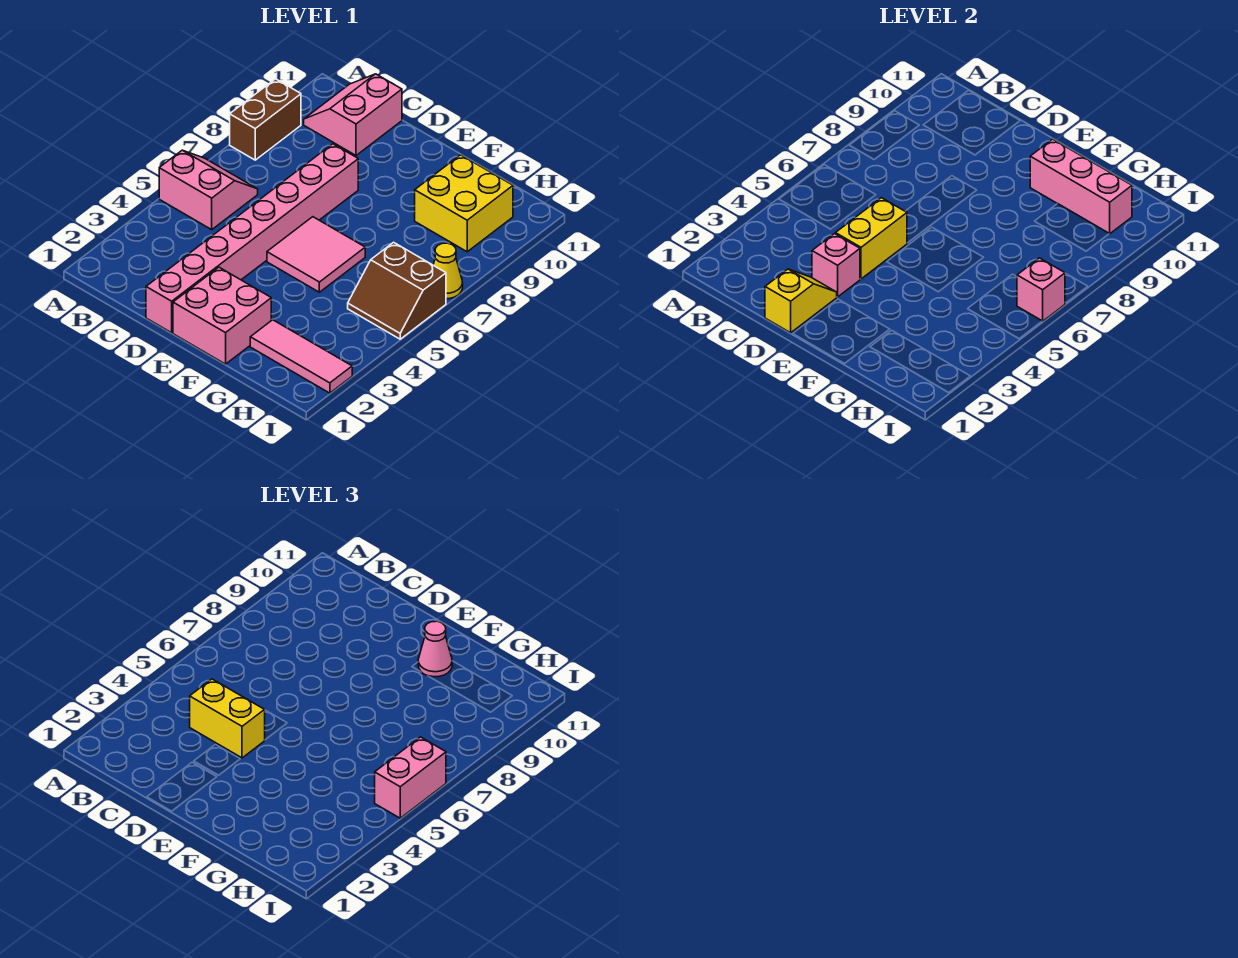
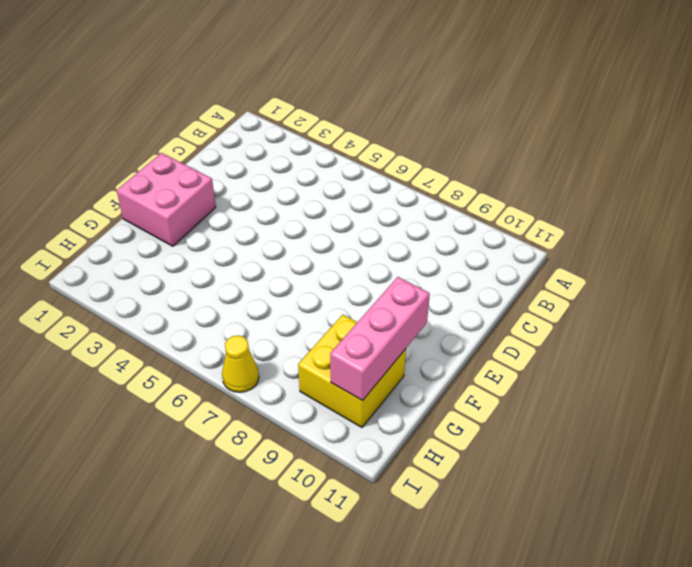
none -> pink slope A5:B6 level 1 top 5
none -> brown brick A8:A9 level 1
none -> pink slope B10:C11 level 1 top C

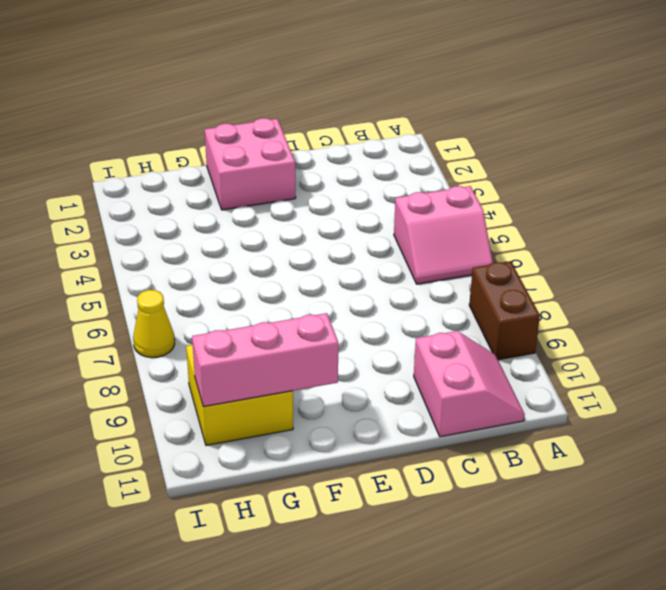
none -> pink brick D1:D8 level 1
none -> pink tile E5:F6 level 1
none -> pink tile G2:I2 level 1

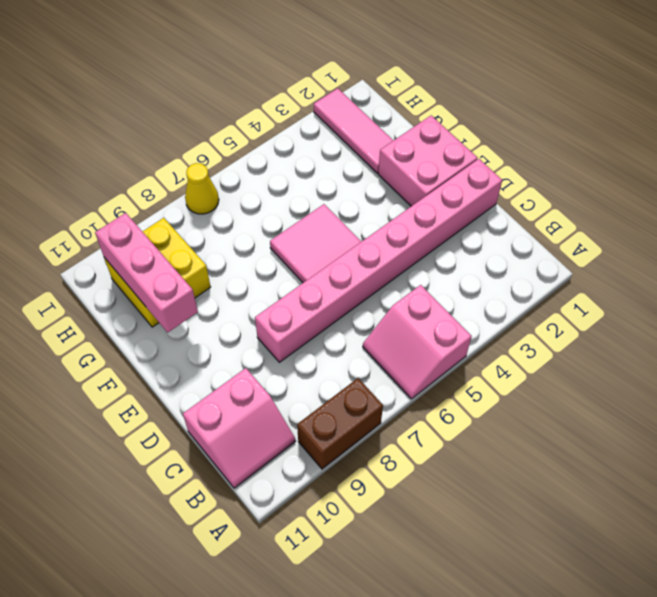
none -> brown slope H5:I6 level 1 top 6
none -> yellow slope D1:D2 level 2 top 1
none -> pink brick D3 level 2

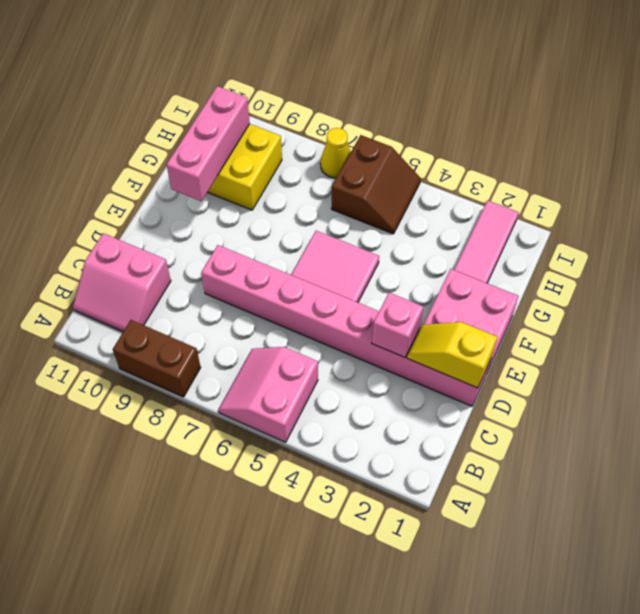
none -> yellow brick D4:D5 level 2
none -> pink brick I6 level 2
none -> yellow brick C4:D4 level 3

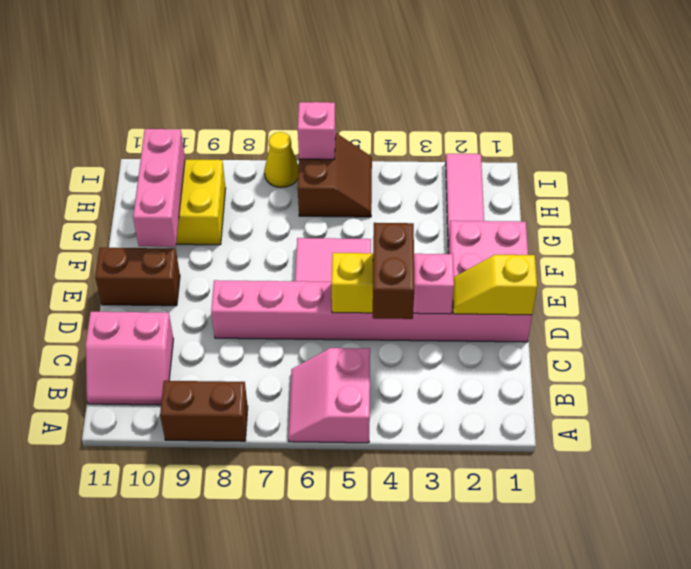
brown brick C4:D4 level 3 -> yellow brick C4:D4 level 3
brown brick E10:E11 level 1 -> none
none -> pink cone F10 level 3
none -> pink brick I5:I6 level 3

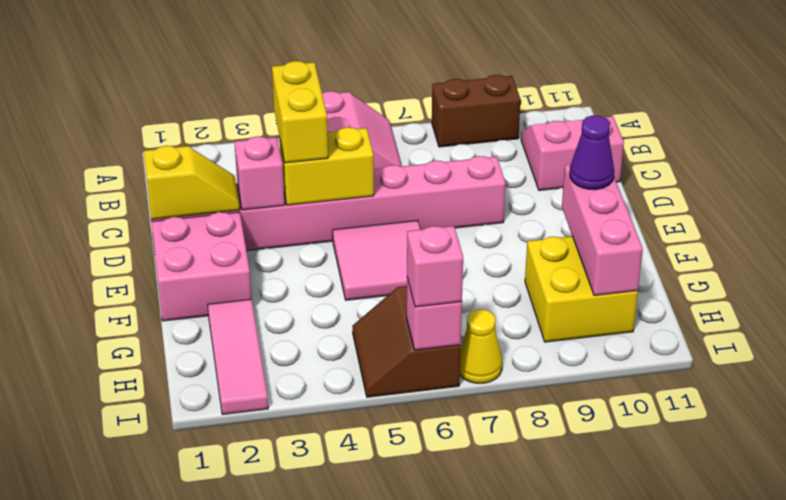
purple cone F10 level 3 -> pink cone F10 level 3
pink brick I6 level 3 -> pink brick I5:I6 level 3

